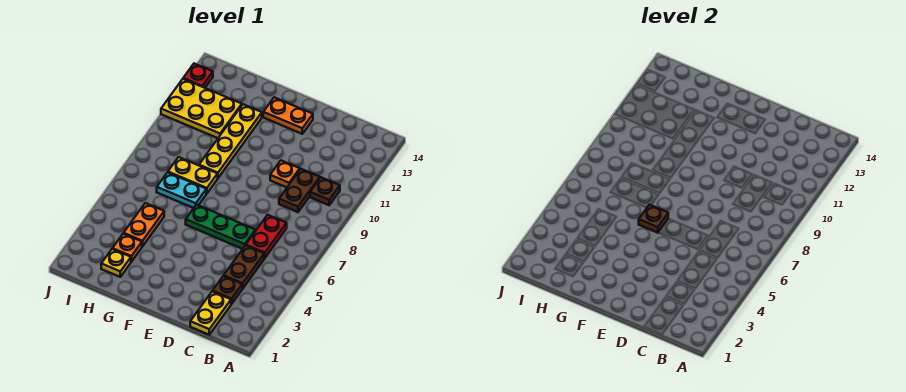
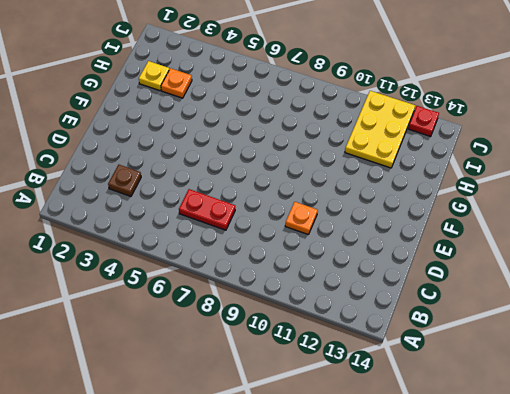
none -> brown plate B10 level 1
none -> yellow plate C1:C2 level 1
none -> brown plate C4:C5 level 1

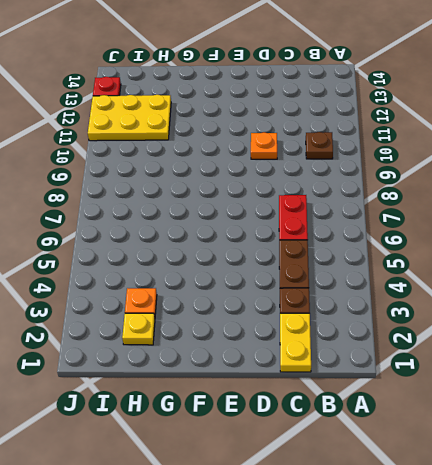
none -> brown plate C9:C10 level 1
none -> green plate D6:F6 level 1
none -> orange plate E13:F13 level 1

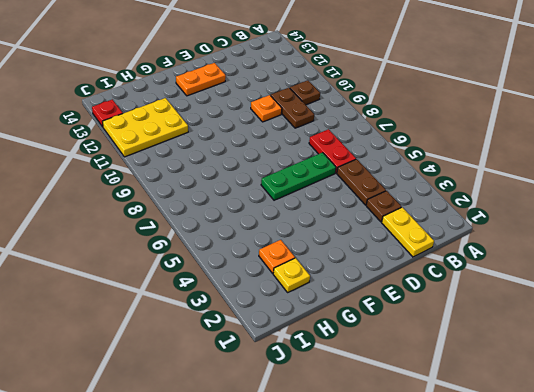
none -> cyan plate G7:H7 level 1
none -> yellow plate G8:H8 level 1
none -> yellow plate G9:G12 level 1

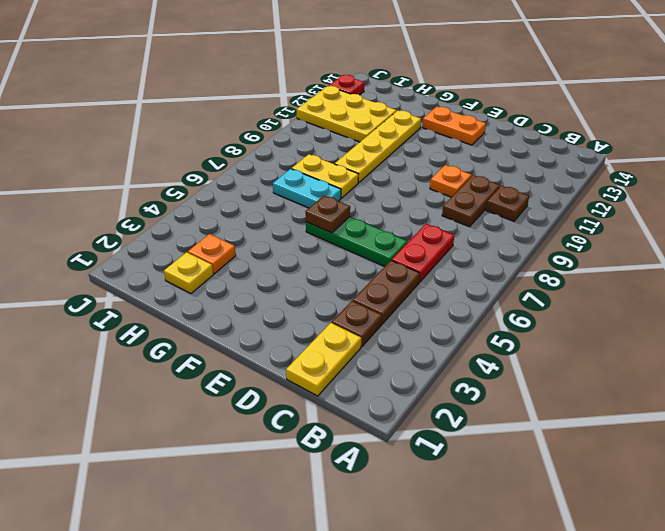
none -> orange plate H4:H5 level 1

